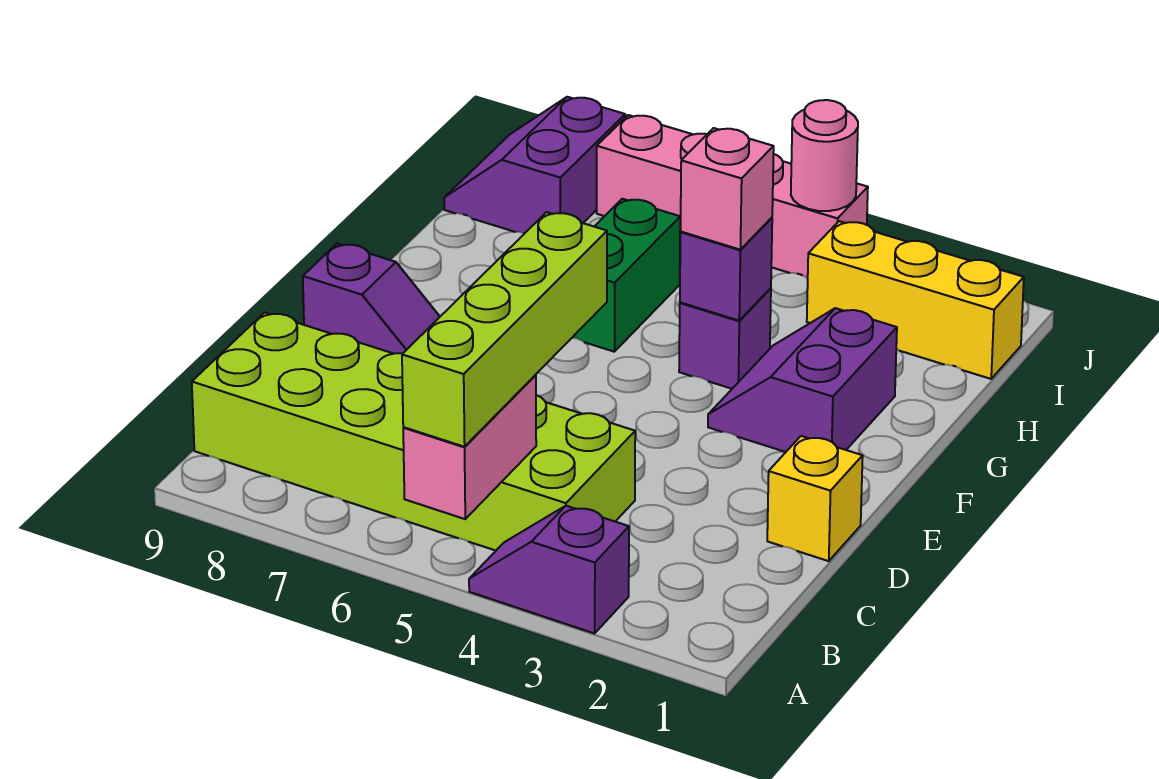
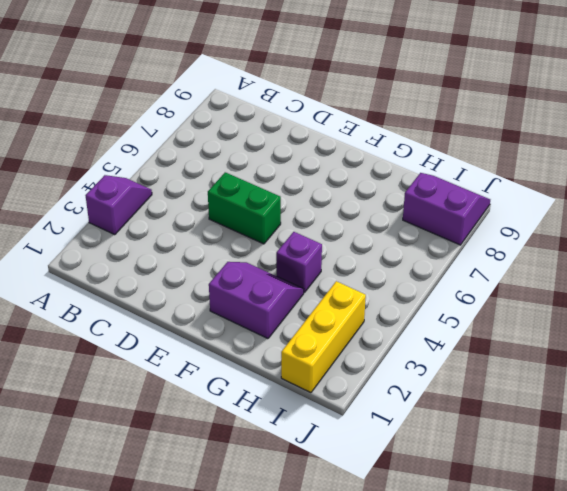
green brick D5:E5 level 1 -> green brick G6:H6 level 1
none -> lime brick B4:C9 level 1
none -> yellow brick D1 level 1
none -> purple slope E8:E9 level 1 top 9

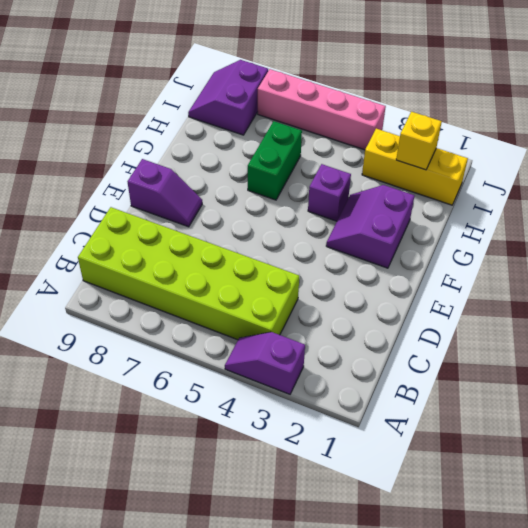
yellow brick I2 level 2 -> yellow brick D1 level 1
none -> pink brick A5:B5 level 2
none -> purple brick G4 level 2
none -> pink round brick J4 level 2

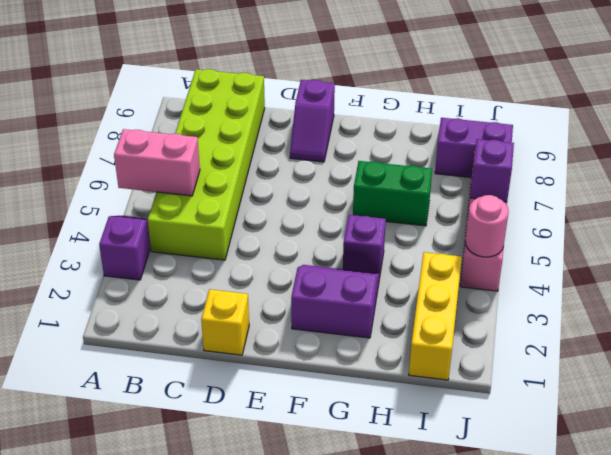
purple brick J6 level 2 -> purple brick G4 level 2
none -> lime brick A5:D5 level 3
none -> pink brick G4 level 3

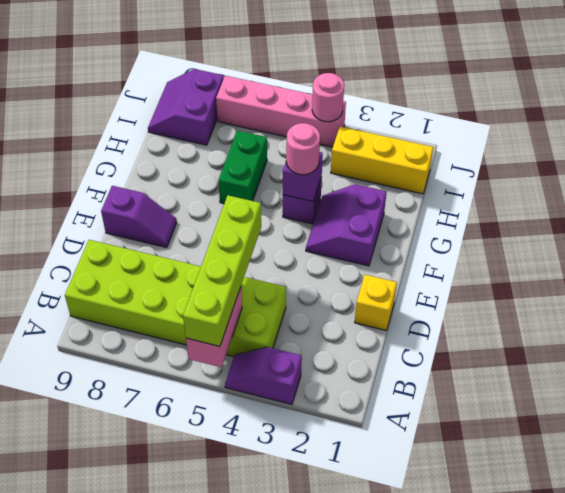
pink round brick G4 level 3 -> pink brick G4 level 3

